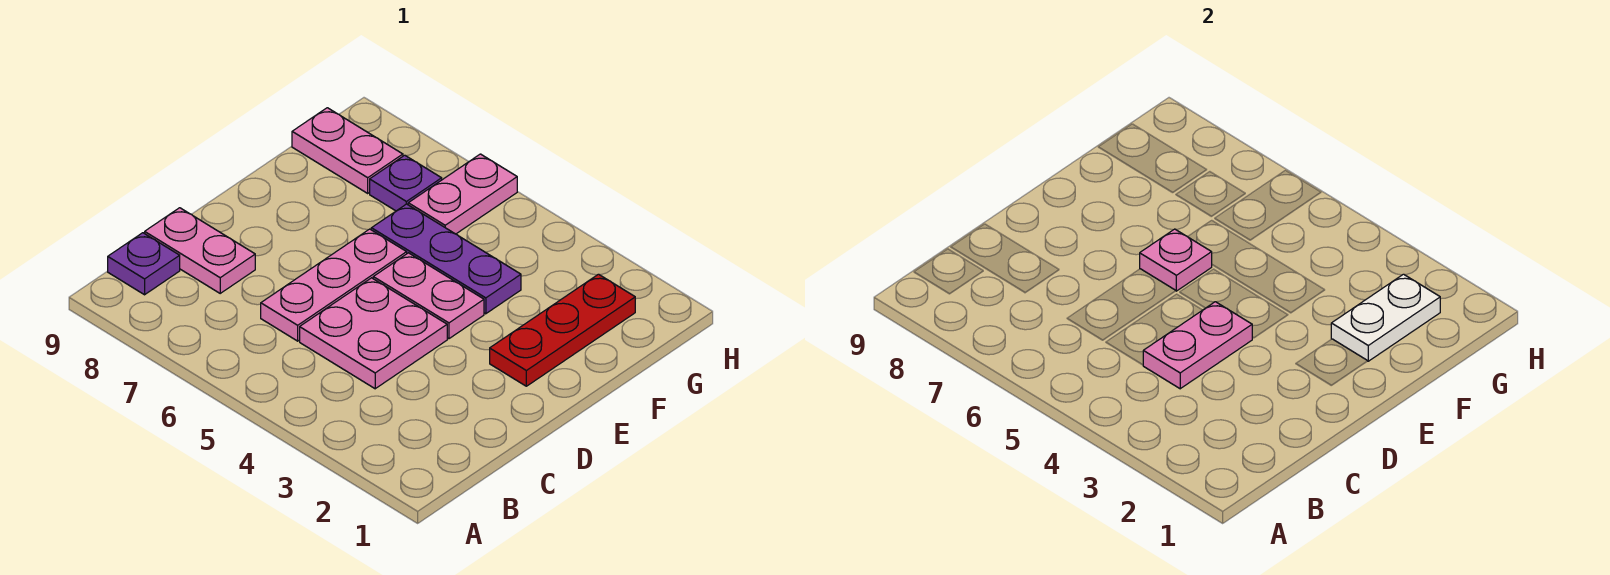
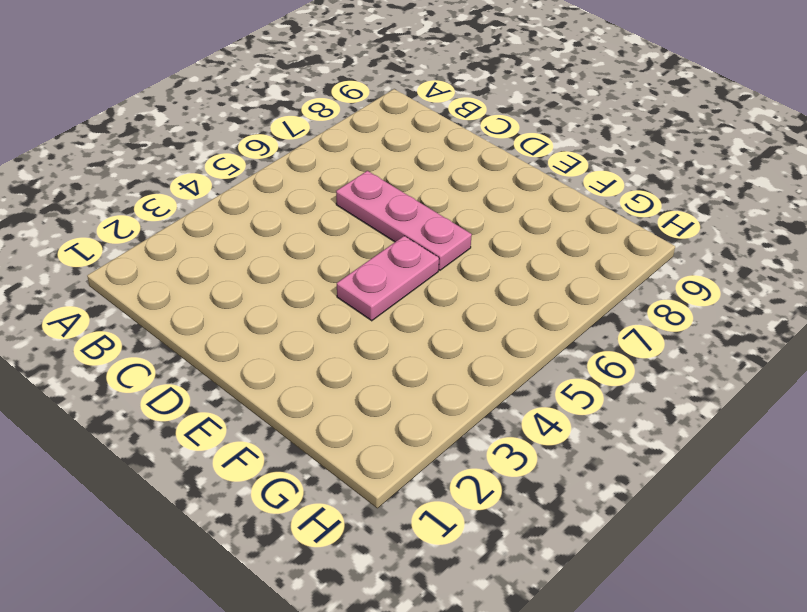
none -> purple plate B9 level 1
none -> pink plate C4:D5 level 1
none -> pink plate C8:C9 level 1

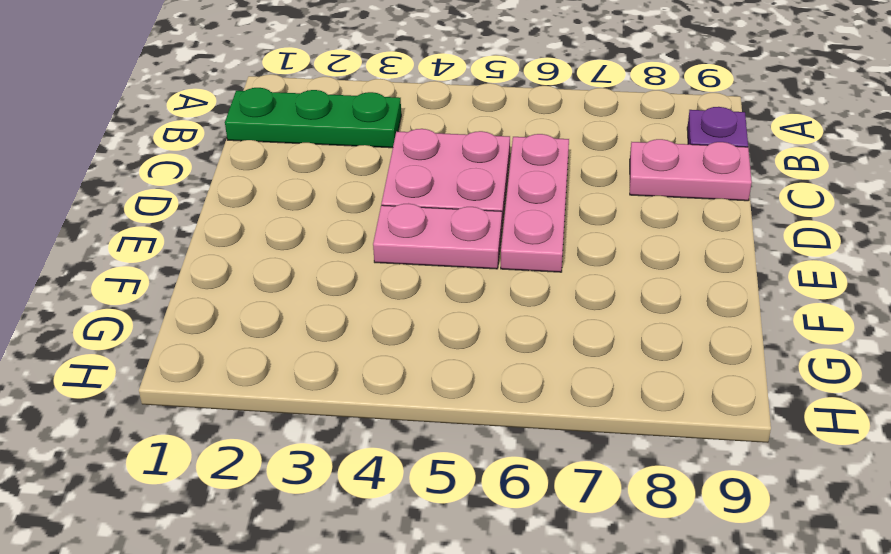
green plate B1:B3 level 1 -> none
none -> red plate E2:G2 level 1
none -> purple plate F4:F6 level 1
none -> pink plate G6:H6 level 1

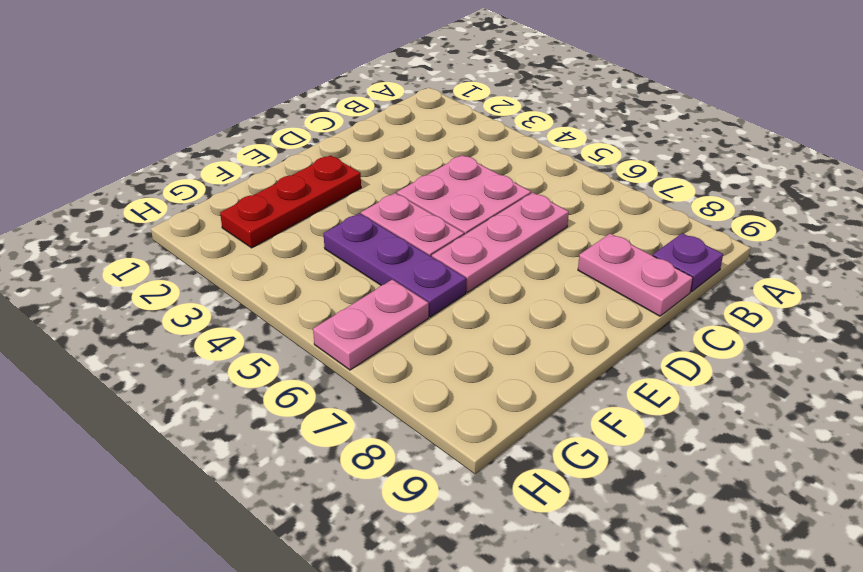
none -> purple plate G7 level 1
none -> pink plate G8:G9 level 1
none -> pink plate C4:D4 level 2

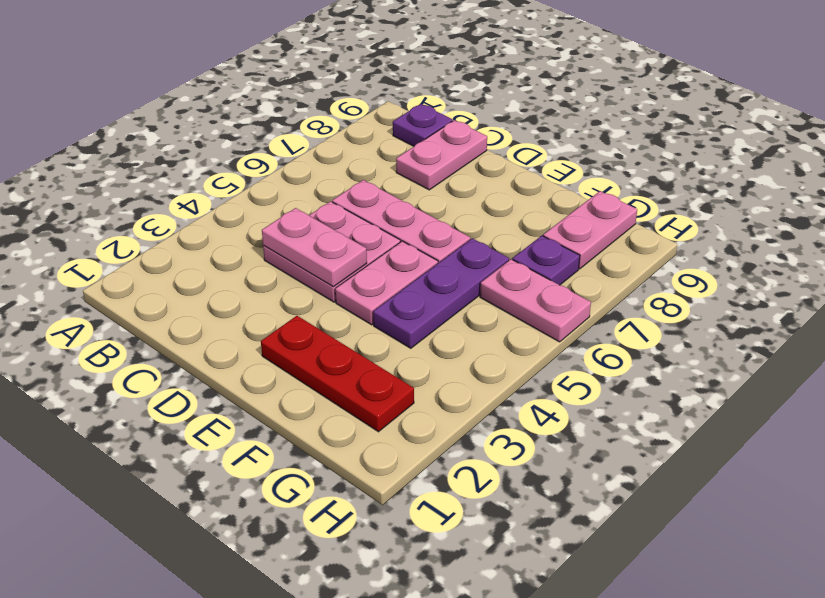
none -> pink plate E6 level 2
none -> white plate F2:G2 level 2

